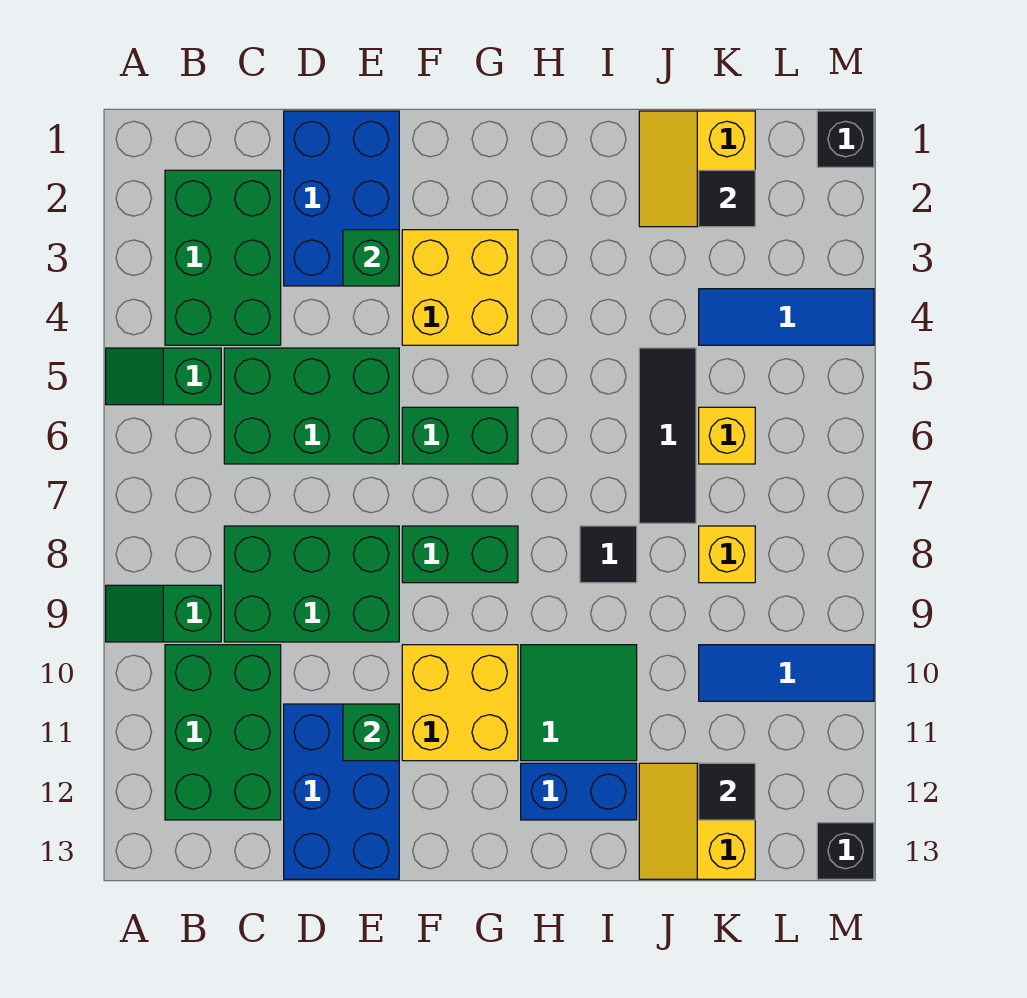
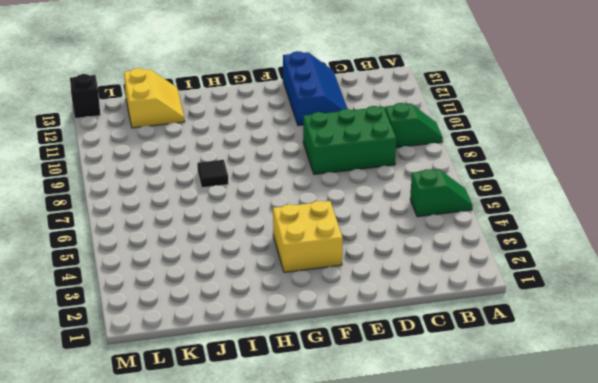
blue slope D11:E13 level 1 top E -> blue brick D11:E13 level 1
none -> green brick B2:C4 level 1
none -> green brick B10:C12 level 1
none -> green brick C5:E6 level 1

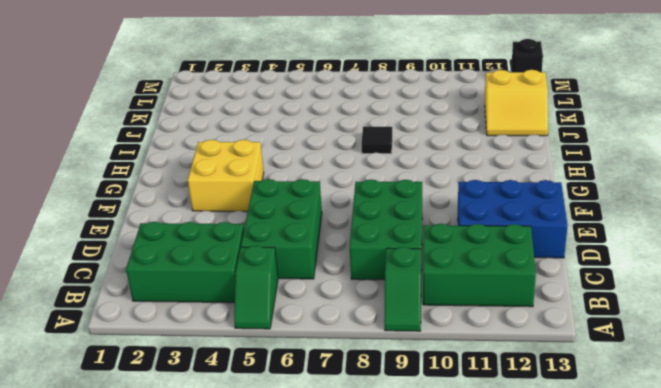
none -> blue brick D1:E3 level 1
none -> green brick F6:G6 level 1
none -> green brick F8:G8 level 1

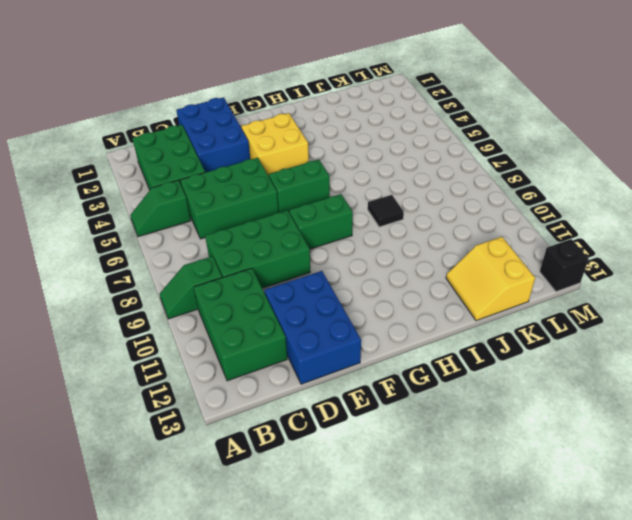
none -> yellow brick F10:G11 level 1
none -> green tile H10:I11 level 1
none -> blue brick H12:I12 level 1

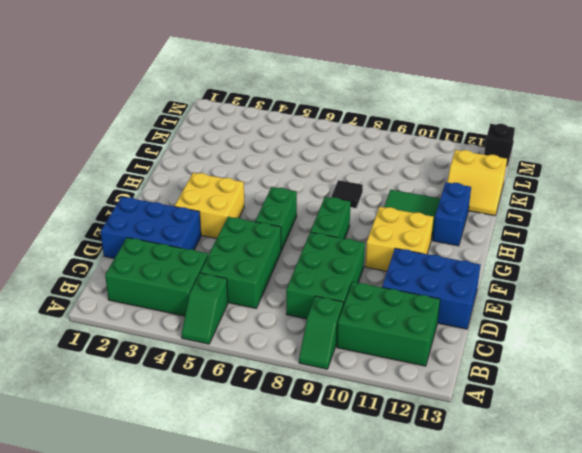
none -> yellow slope J1:K2 level 1 top K
none -> black tile J5:J7 level 1
none -> blue tile K4:M4 level 1

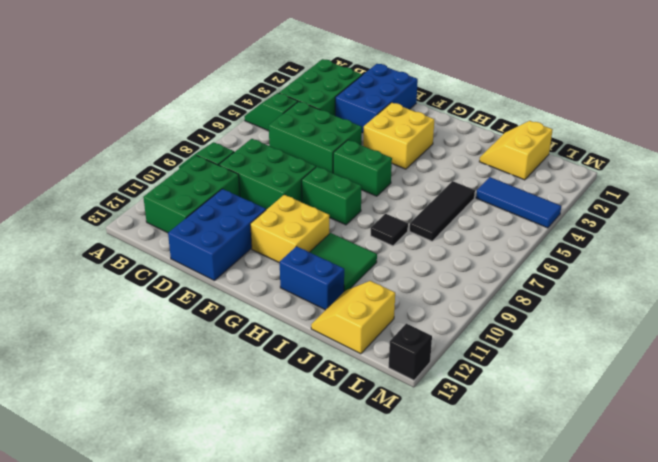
none -> yellow brick K6 level 1
none -> yellow brick K8 level 1
none -> blue tile K10:M10 level 1

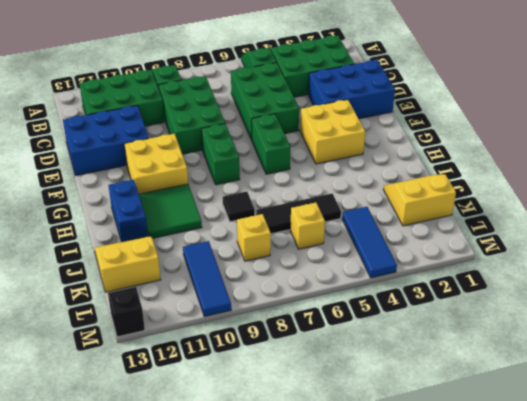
none -> black brick M1 level 1
none -> green brick E3 level 2
none -> green brick E11 level 2

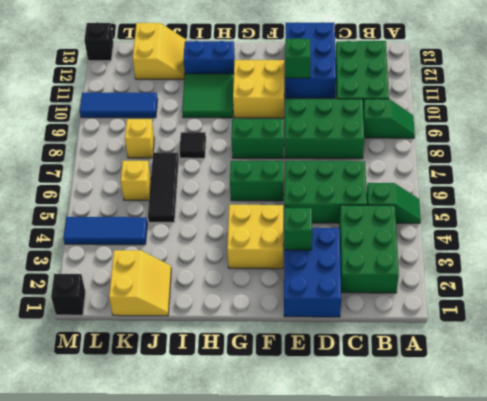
none -> black tile K2 level 2
none -> black tile K12 level 2

